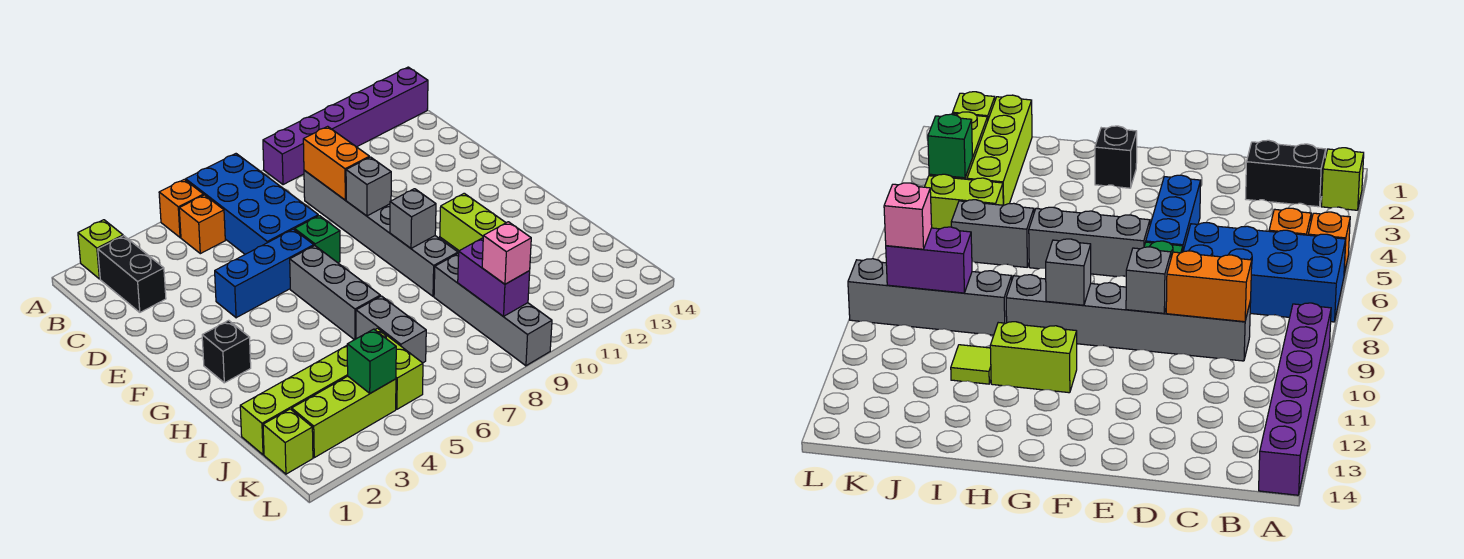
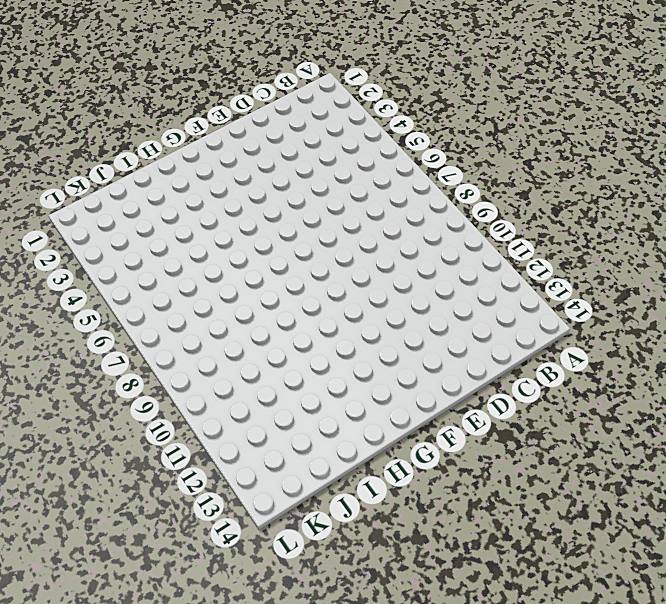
none -> lime brick A2 level 1
none -> orange brick A5 level 1
none -> blue brick A6:D7 level 1

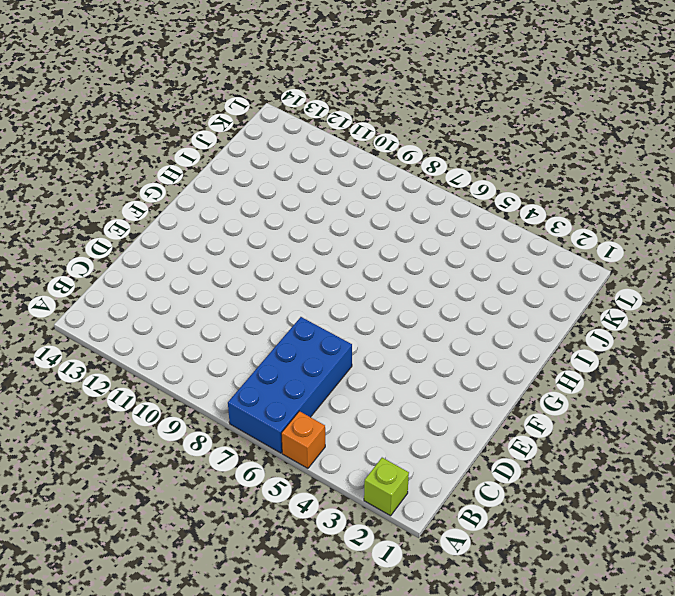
none -> purple brick A9:A14 level 1
none -> black brick B2:C2 level 1
none -> orange brick B5 level 1

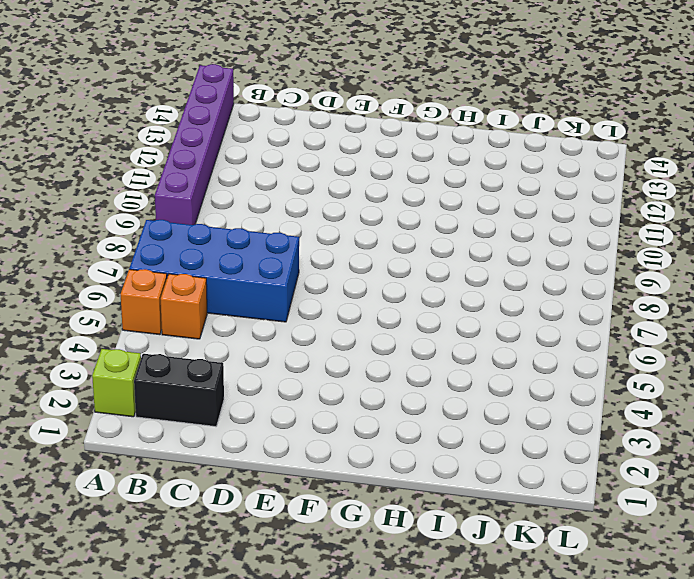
none -> grey brick C9:H9 level 1
none -> blue brick E4:E6 level 1
none -> green brick E7 level 1

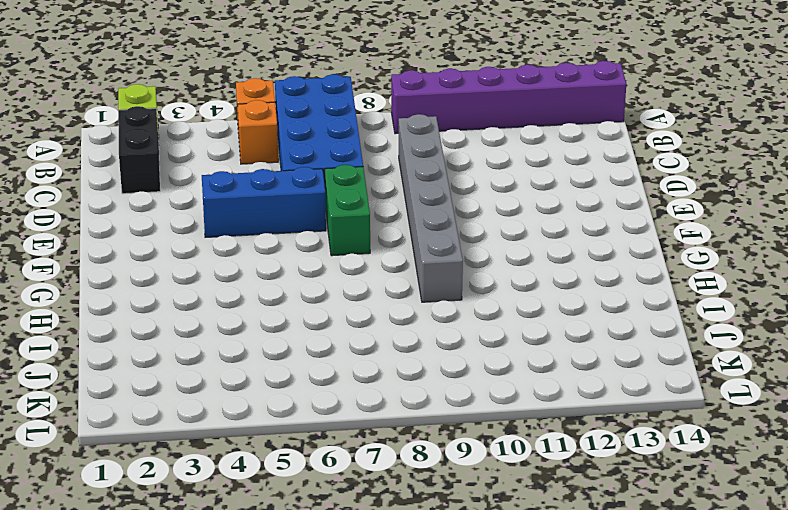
green brick E7:F7 level 1 -> green brick E7 level 1
none -> grey brick F6:H6 level 1
none -> black brick G2 level 1
none -> lime brick G11:H11 level 1

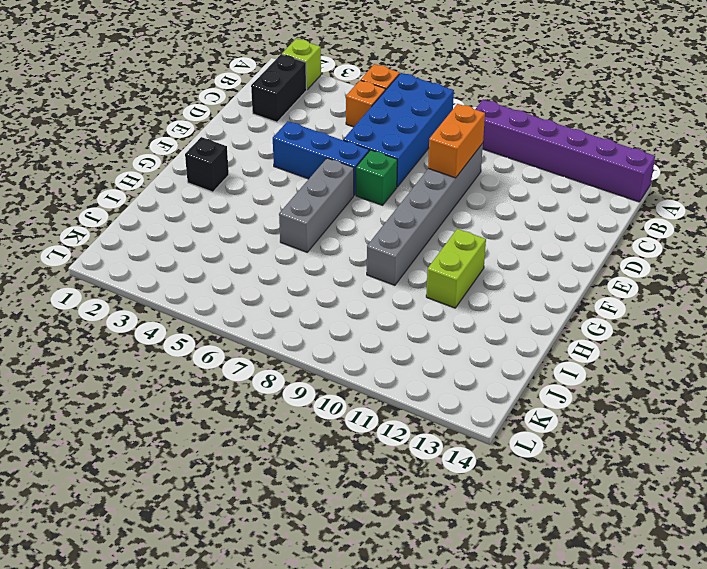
none -> grey brick I6:J6 level 1
none -> grey brick I9:L9 level 1
none -> lime tile I11 level 1

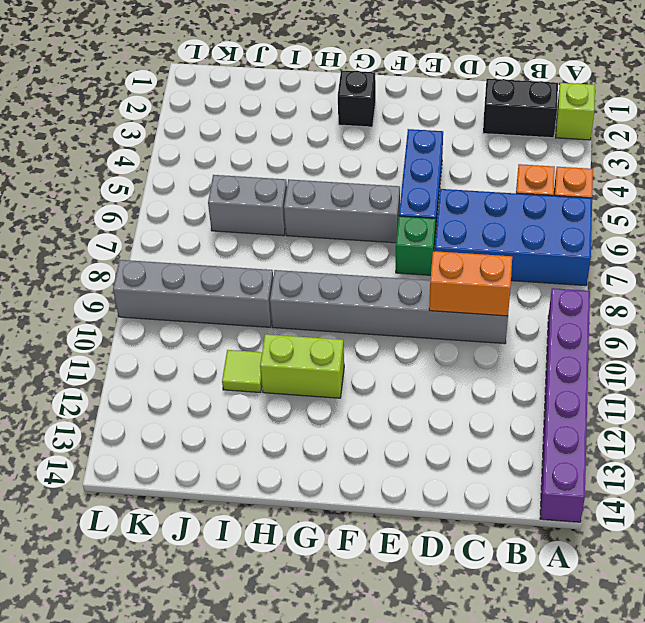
none -> lime brick J1:J4 level 1
none -> lime brick J5:K5 level 1
none -> lime brick K1 level 1

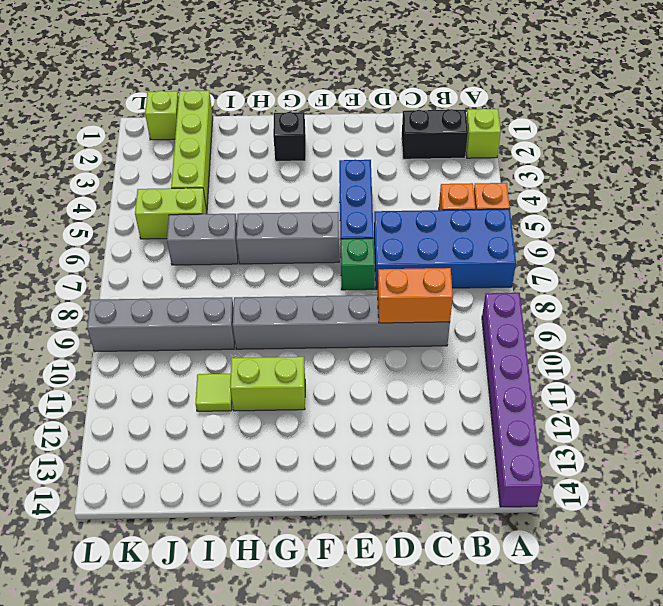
none -> lime brick K2:K4 level 1
none -> grey brick E9 level 2
none -> grey brick G9 level 2

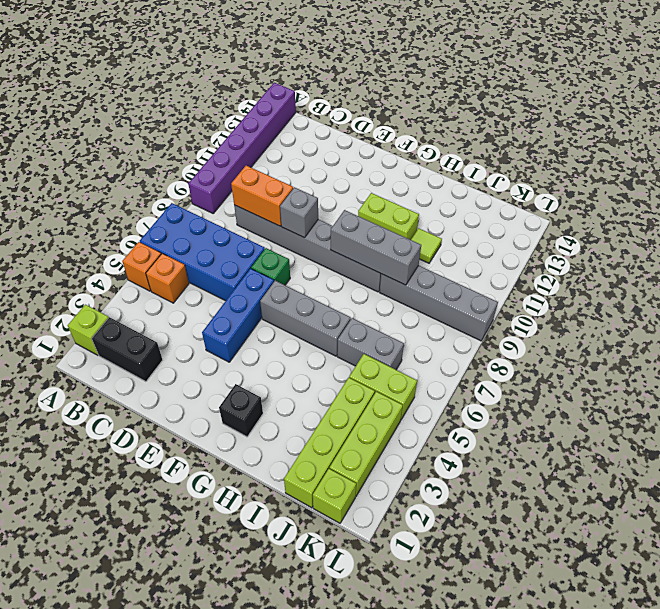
grey brick G9:I9 level 2 -> grey brick G9 level 2
none -> purple brick J9:K9 level 2
none -> green brick K4 level 2
none -> pink brick K9 level 3

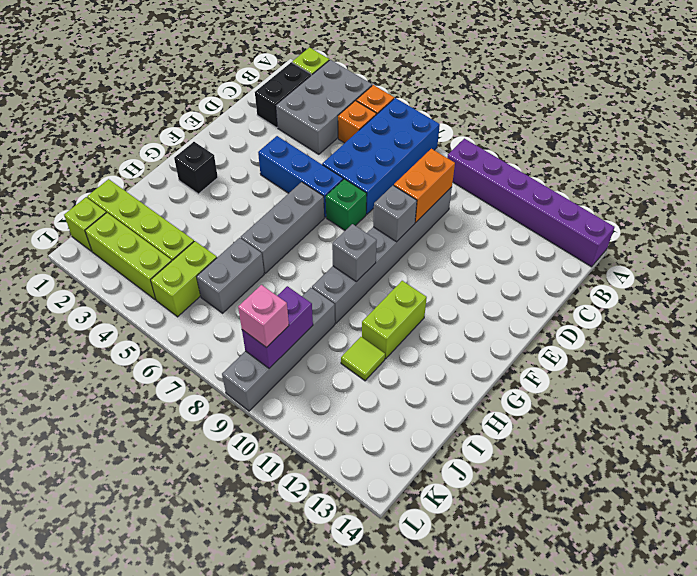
grey brick A3:C4 level 1 -> none
none -> green brick K4 level 2

